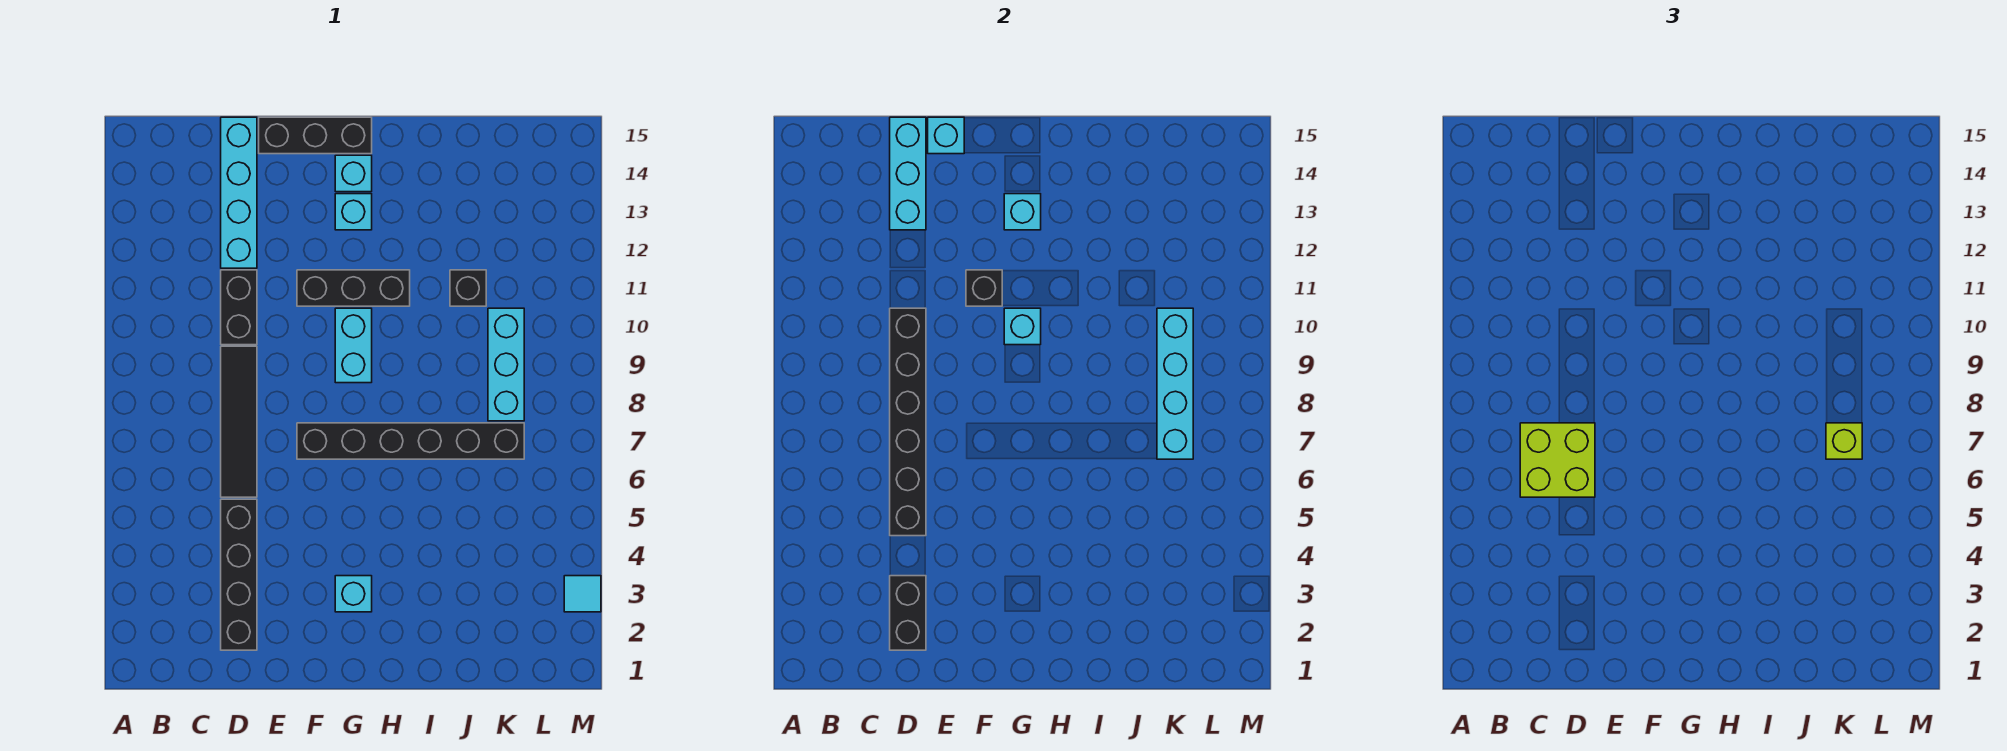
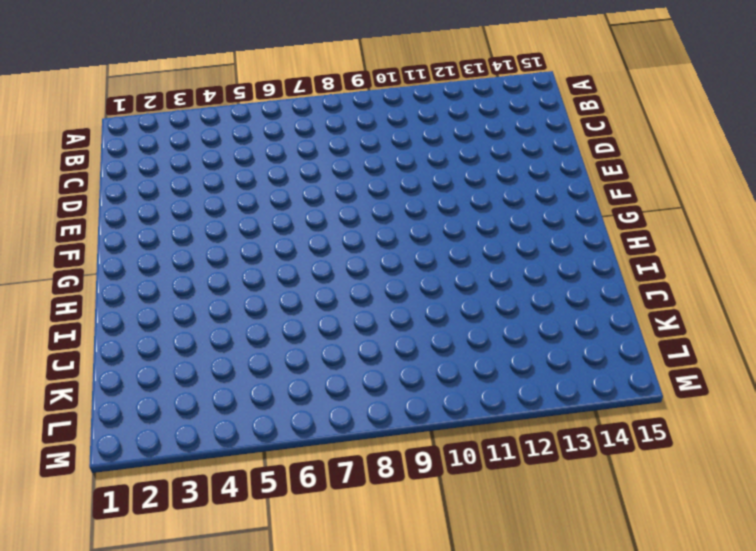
none -> black brick D2:D5 level 1
none -> black tile D6:D9 level 1
none -> black brick D10:D11 level 1

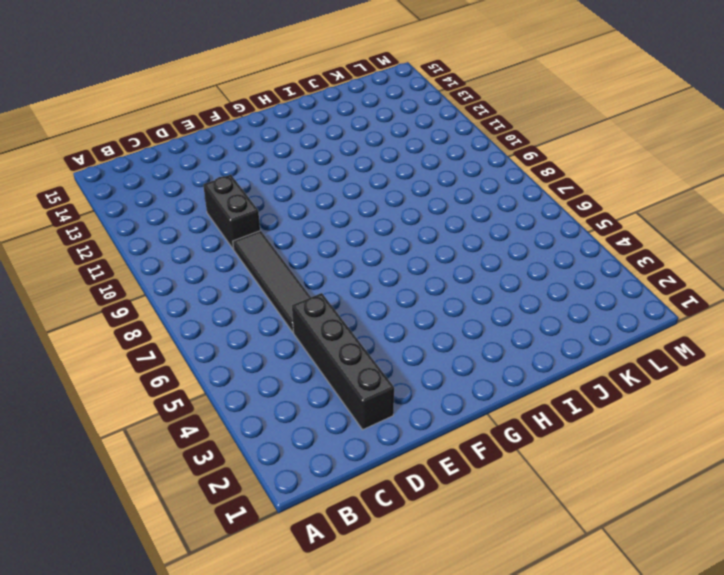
none -> cyan brick D12:D15 level 1
none -> black brick E15:G15 level 1
none -> black brick F7:K7 level 1

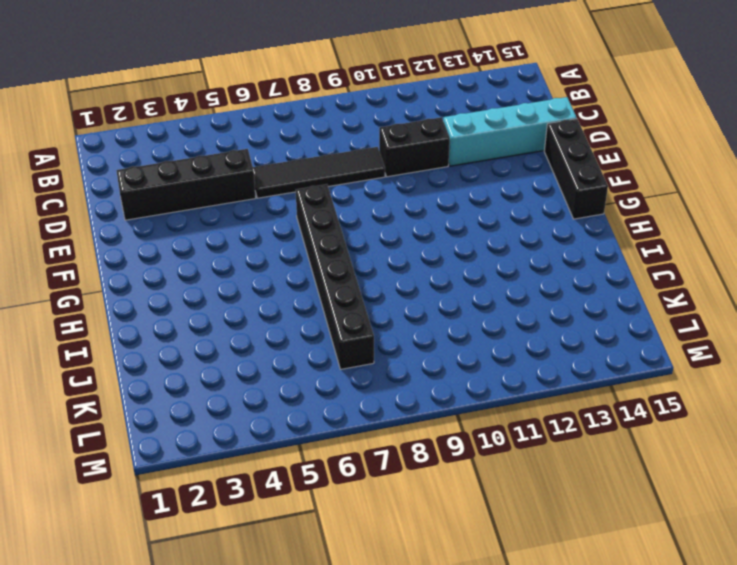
none -> black brick F11:H11 level 1
none -> cyan brick G3 level 1
none -> cyan brick G9:G10 level 1

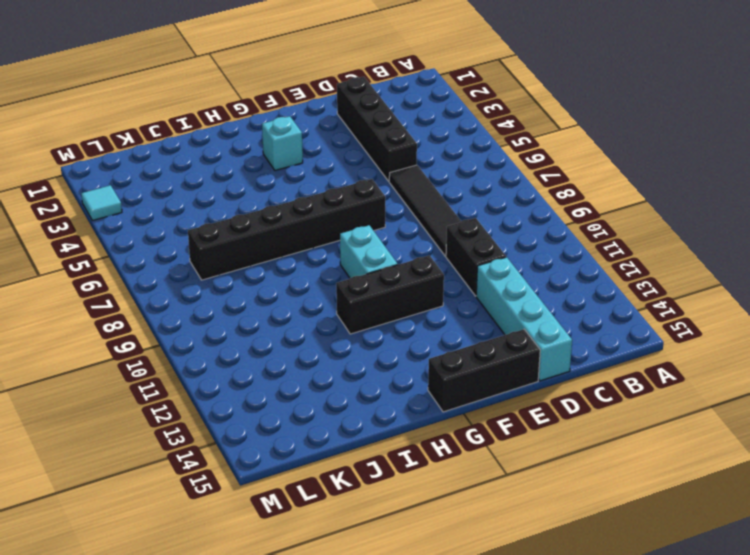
none -> cyan brick G13 level 1
none -> cyan brick G14 level 1
none -> black brick J11 level 1

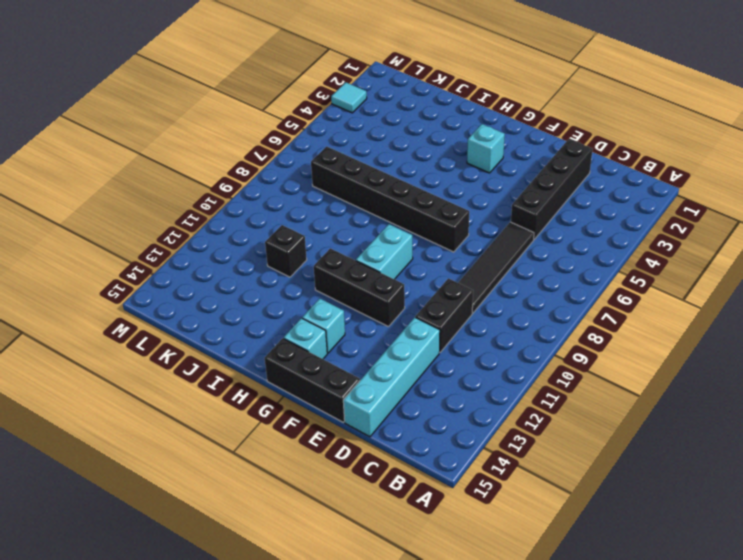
none -> cyan brick K8:K10 level 1
none -> black brick D2:D3 level 2
none -> black brick D5:D10 level 2

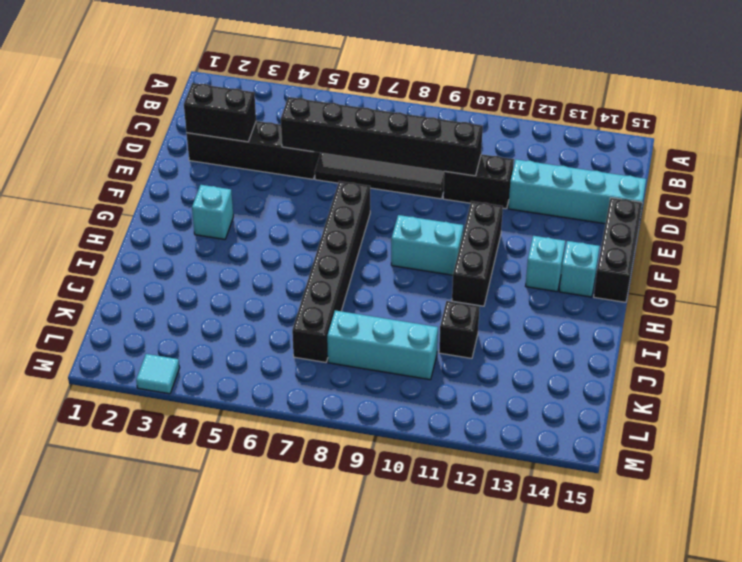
none -> cyan brick D13:D15 level 2
none -> cyan brick E15 level 2
none -> black brick F11 level 2

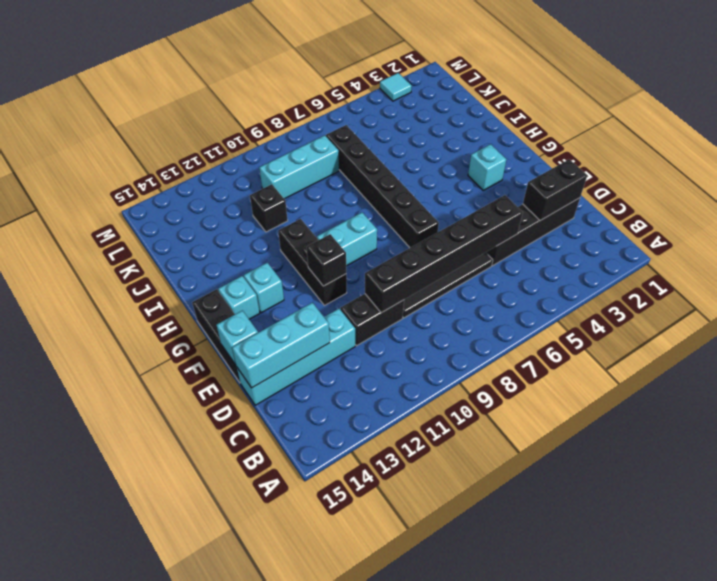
none -> cyan brick G10 level 2
none -> cyan brick G13 level 2
none -> cyan brick K7:K10 level 2

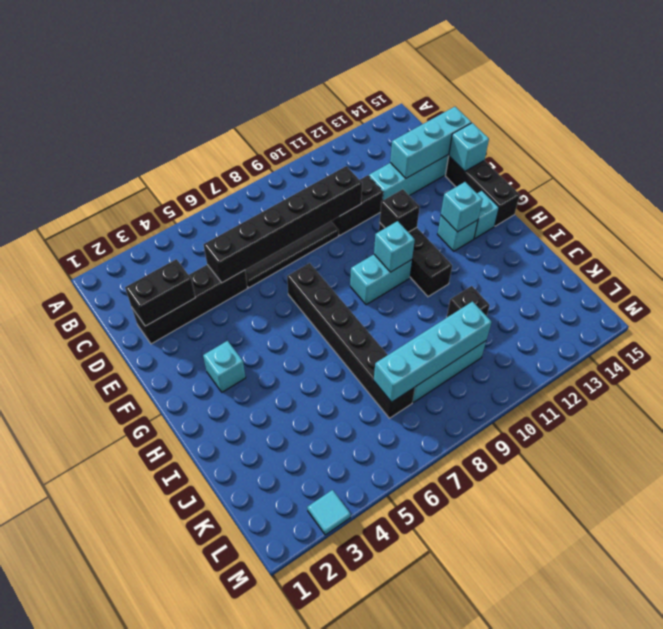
none -> lime brick C6:D7 level 3
none -> lime brick K7 level 3

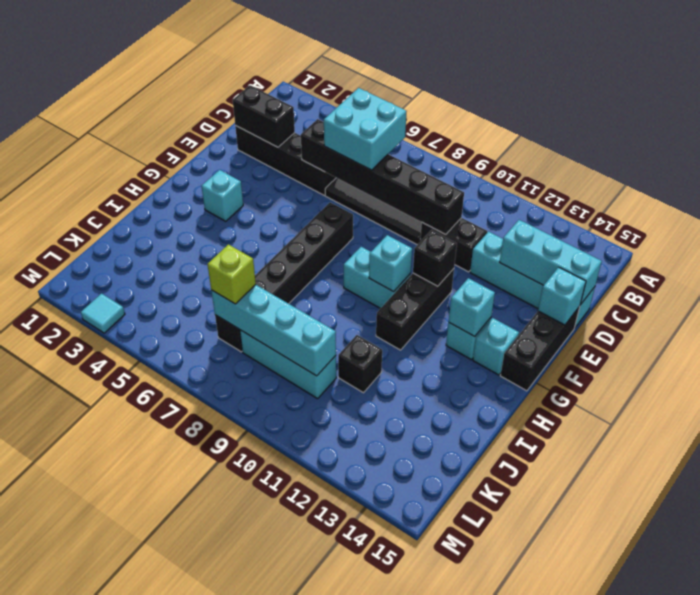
cyan brick C6:D7 level 3 -> lime brick C6:D7 level 3

